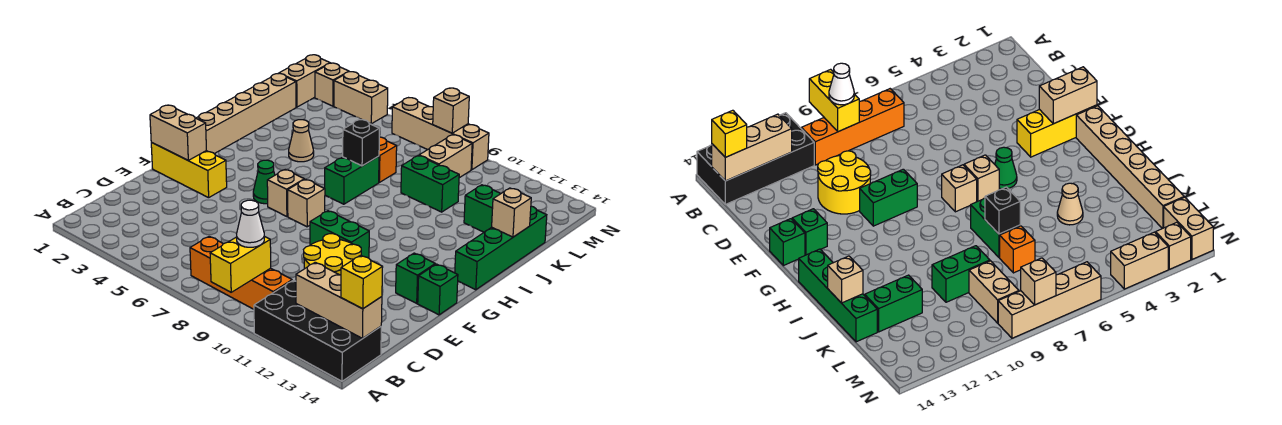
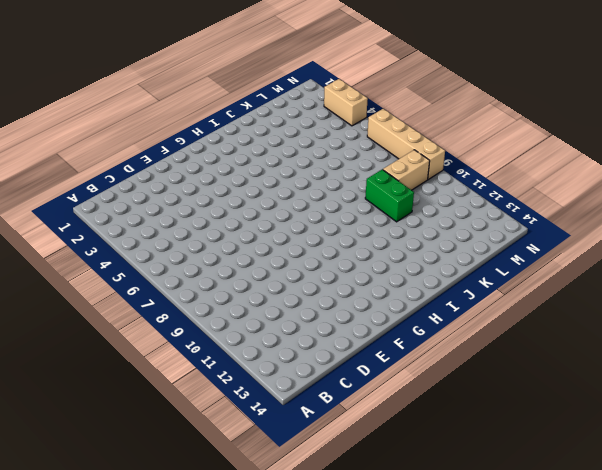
none -> black brick A11:B14 level 1
none -> orange brick B7:B10 level 1
none -> yellow round brick D10:E11 level 1
none -> yellow brick F1:F3 level 1

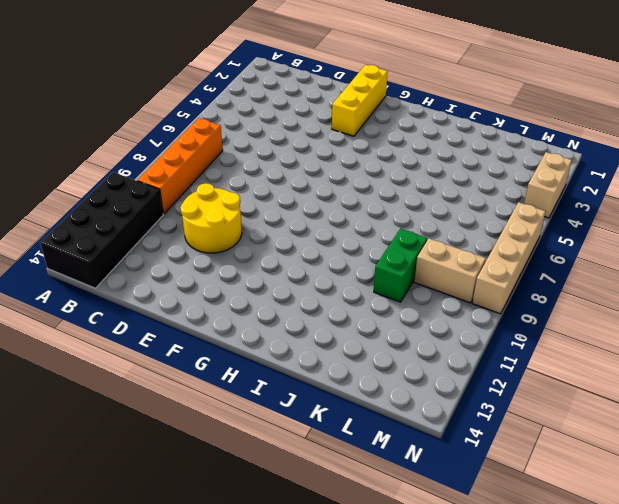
none -> green brick F9:F10 level 1
none -> green brick F13 level 1
none -> green brick F14 level 1
none -> tan brick G1:L1 level 1

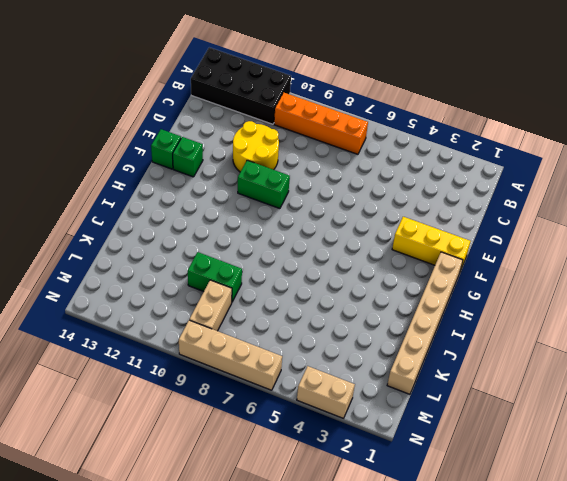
none -> green cone G5 level 1
none -> tan brick G6 level 1
none -> tan brick G7 level 1
none -> green brick H14:K14 level 1

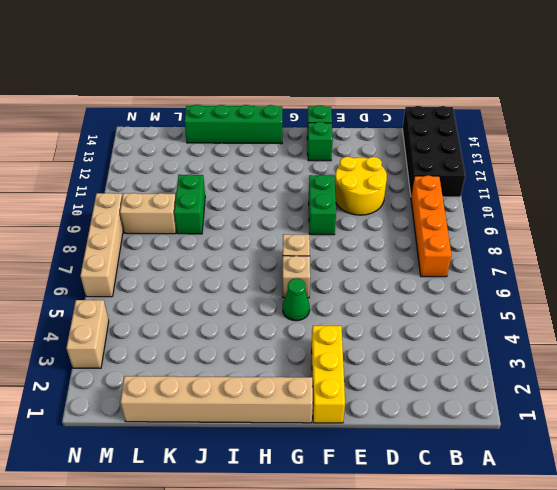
none -> green brick I7:J7 level 1
none -> tan cone J4 level 1
none -> orange brick K7 level 1
none -> green brick K12:K13 level 1

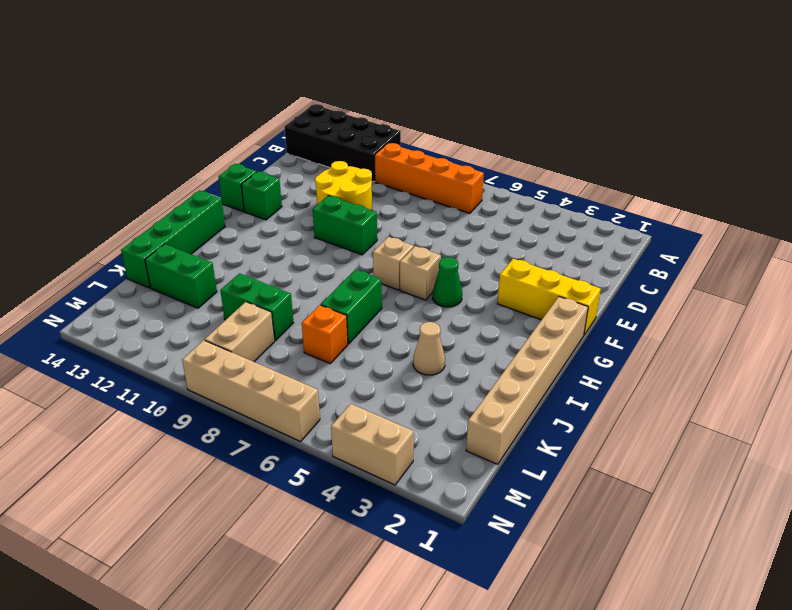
none -> tan brick M1:N1 level 1
none -> tan brick N2 level 1
none -> yellow brick A9:B9 level 2
none -> tan brick B12:B14 level 2

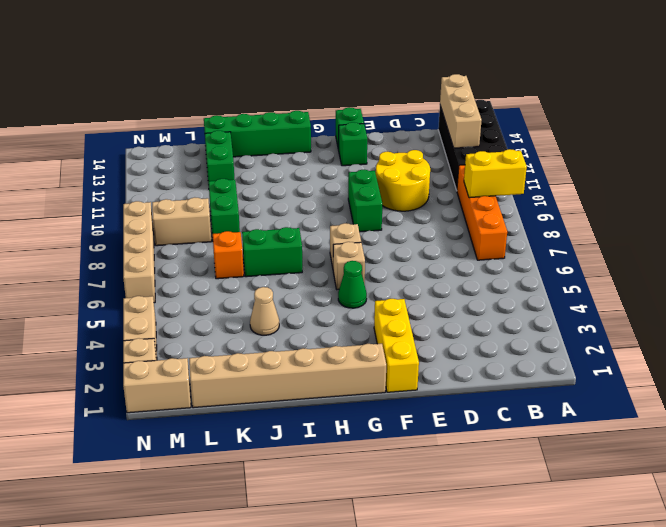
none -> tan brick F1:F2 level 2
none -> black brick J7 level 2
none -> tan brick J14 level 2
none -> tan brick N8 level 2

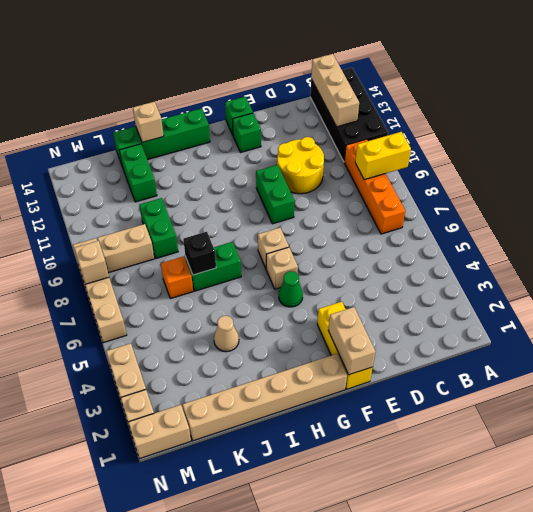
none -> white cone B9 level 3
none -> yellow brick B14 level 3

